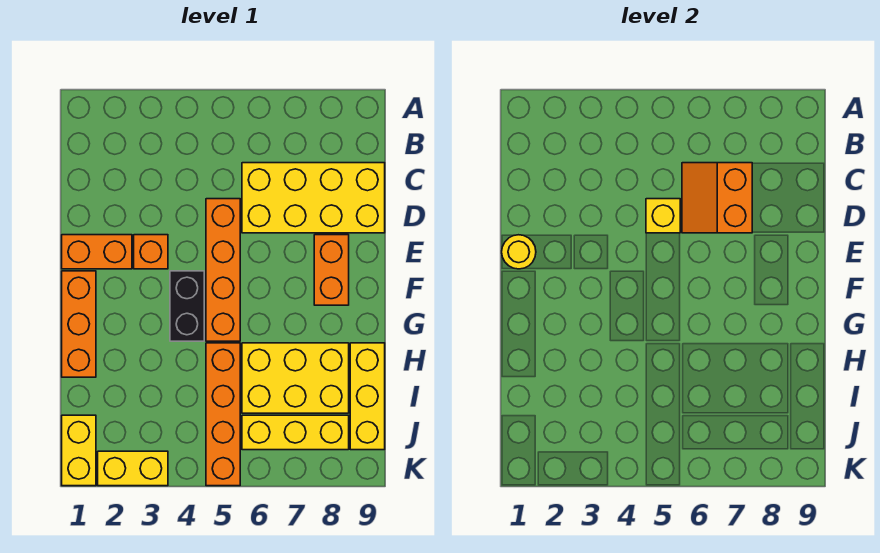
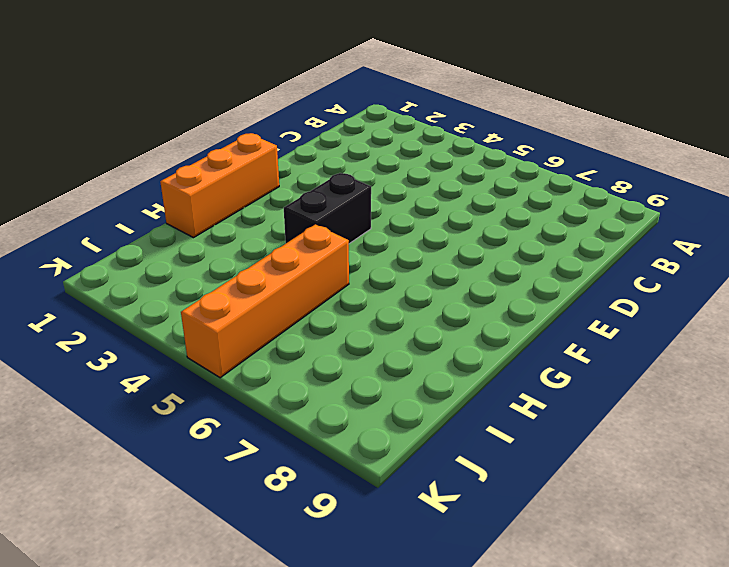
none -> yellow brick C6:D9 level 1
none -> orange brick D5:G5 level 1
none -> orange brick E1:E2 level 1

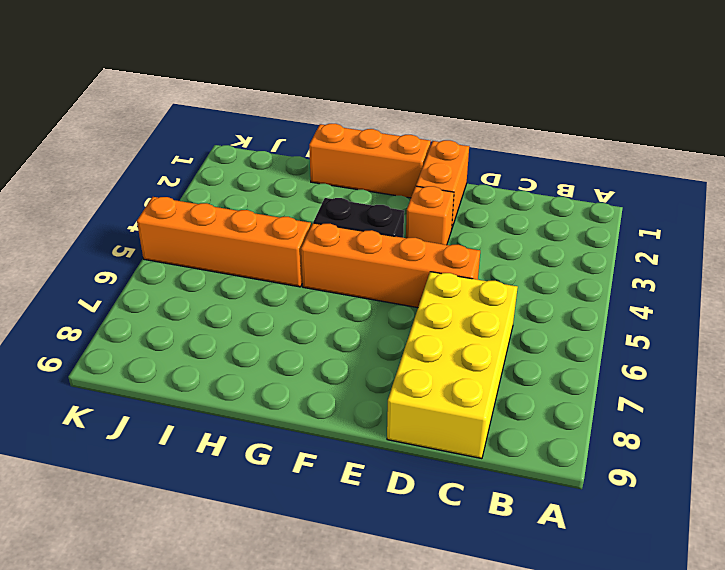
none -> orange brick E8:F8 level 1
none -> yellow brick H6:I8 level 1
none -> yellow brick H9:J9 level 1

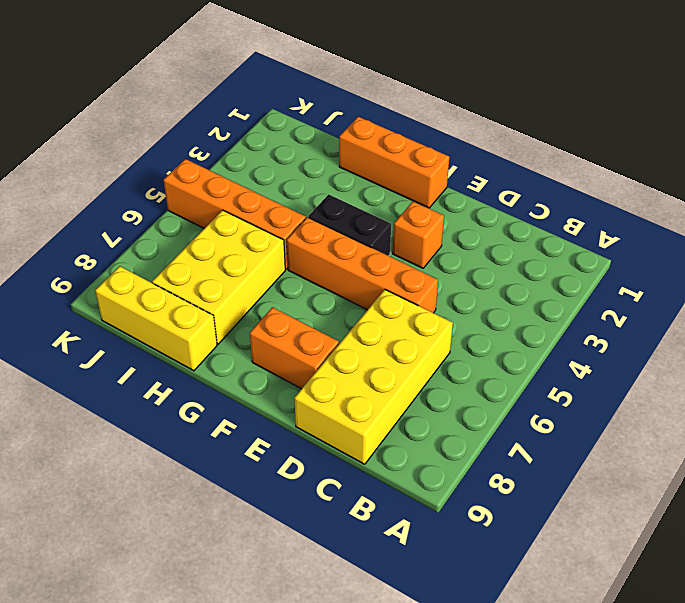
none -> orange brick E1:E2 level 1
none -> yellow brick J1:K1 level 1
none -> yellow brick J6:J8 level 1

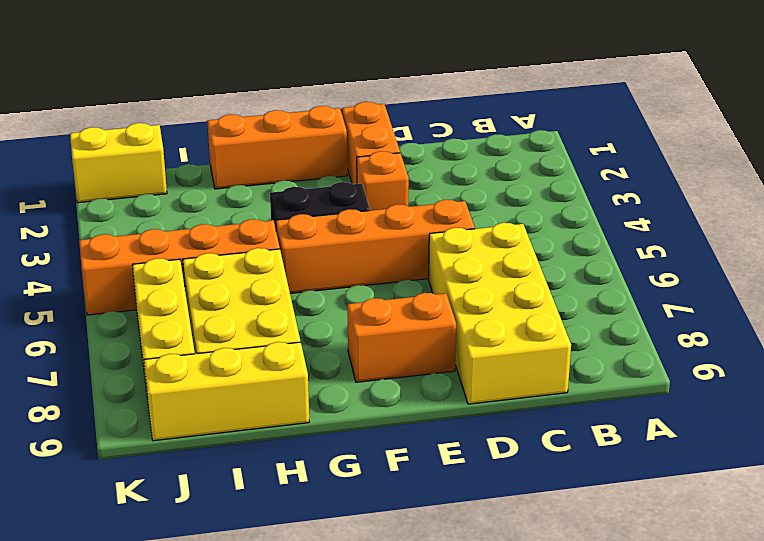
none -> yellow brick K2:K3 level 1
none -> orange slope C6:D7 level 2 top 7
none -> yellow brick D5 level 2

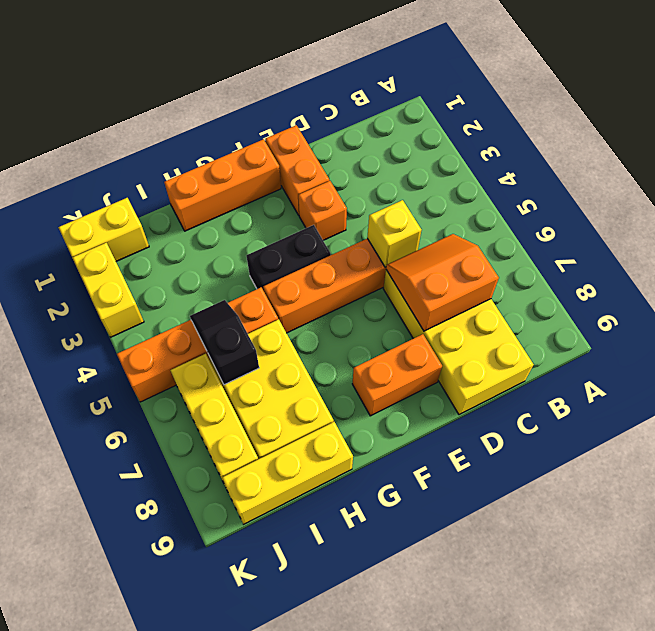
black slope I5:I6 level 2 top 6 -> none
none -> yellow round brick E1 level 2

